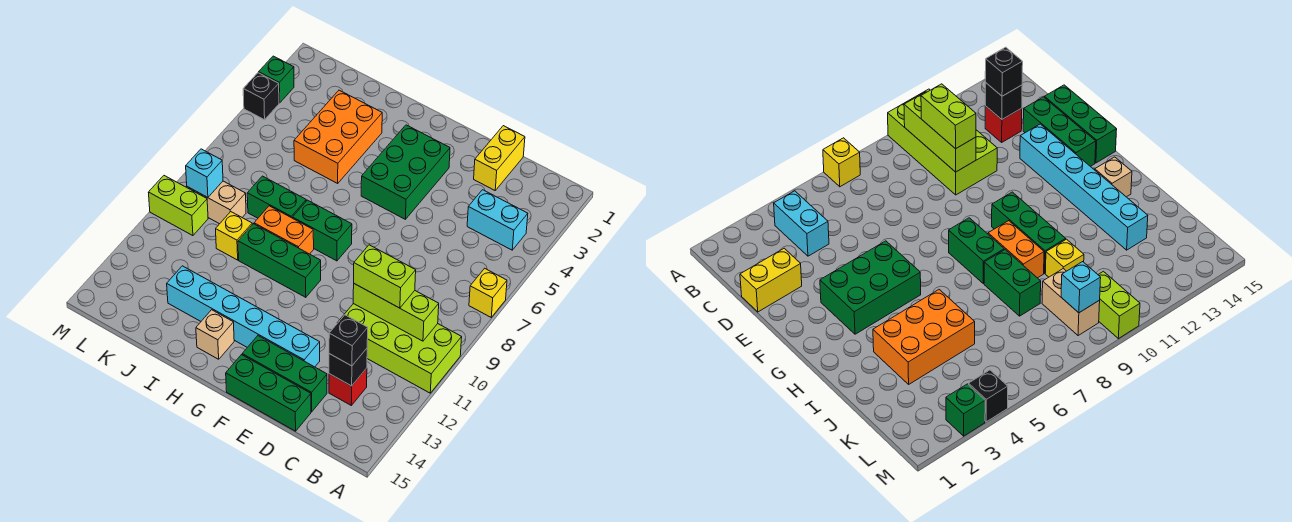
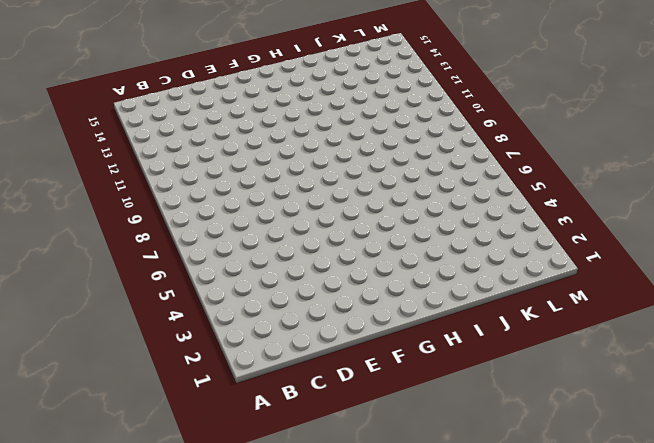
none -> yellow brick A7 level 1
none -> lime brick A10:D11 level 1
none -> cyan brick B4:C4 level 1

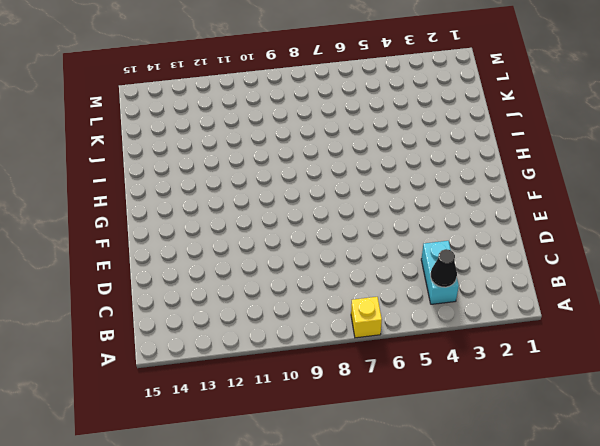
black cone B4 level 2 -> none
none -> lime brick A10:D11 level 1
none -> red brick C13 level 1
none -> yellow brick D1:D2 level 1

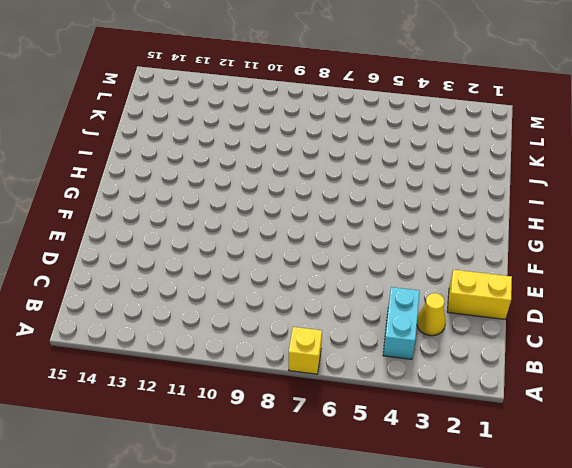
yellow cone C3 level 1 -> none
none -> lime brick A10:D11 level 1
none -> red brick C13 level 1
none -> green brick D14:F14 level 1

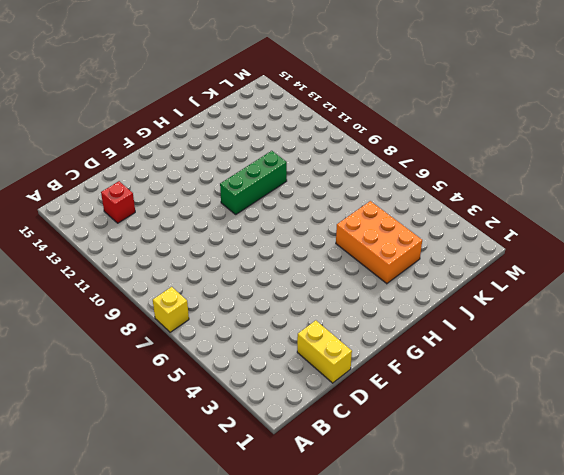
none -> lime brick A10:D11 level 1
none -> cyan brick B4:C4 level 1
none -> green brick D14:F14 level 1

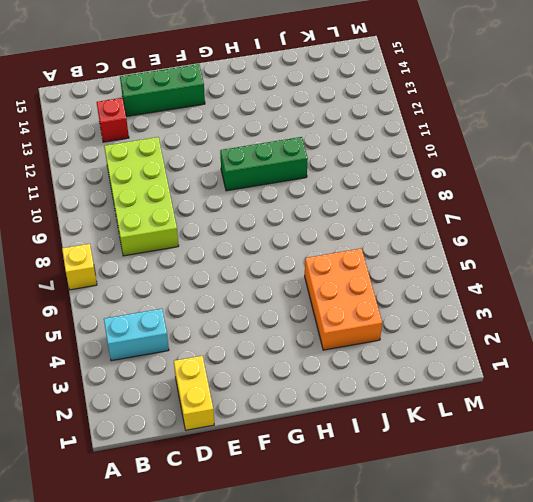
lime brick C8:D11 level 1 -> lime brick A10:D11 level 1
none -> green brick D15:F15 level 1
none -> cyan brick E13:J13 level 1
none -> green brick F3:G5 level 1

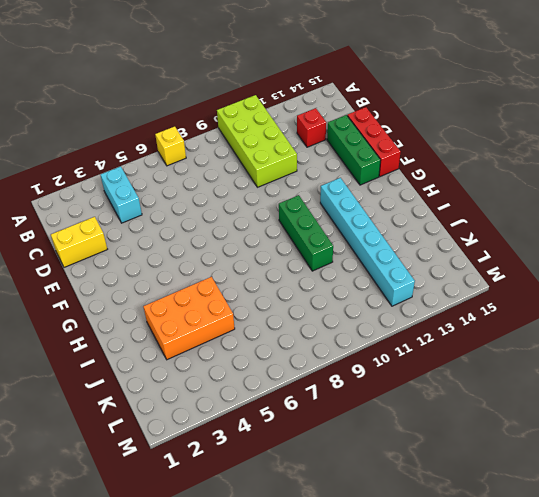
red brick D15:F15 level 1 -> green brick D15:F15 level 1
cyan brick G12:L12 level 1 -> cyan brick E13:J13 level 1
none -> green brick F3:G5 level 1
none -> green brick G8:H8 level 1
none -> orange brick H9:I9 level 1

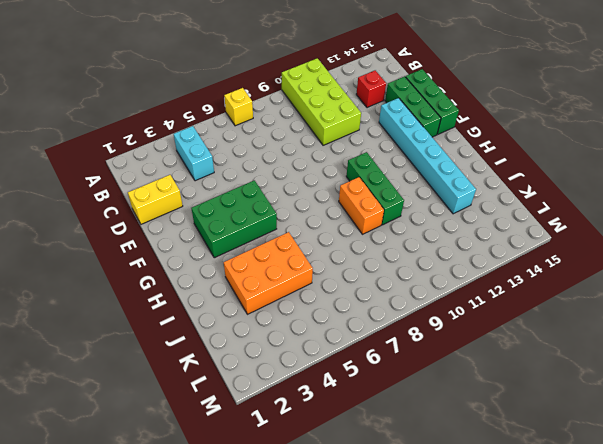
none -> green brick G8:H8 level 1
none -> tan brick H14 level 1
none -> green brick I8:J8 level 1

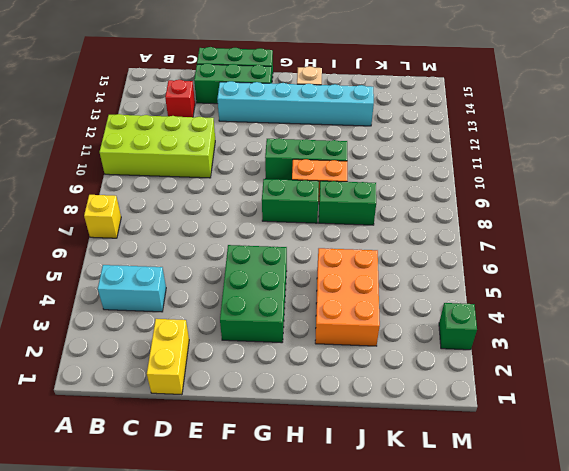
none -> yellow brick J10 level 1
none -> tan brick K9:L9 level 1
none -> lime brick L10:M10 level 1

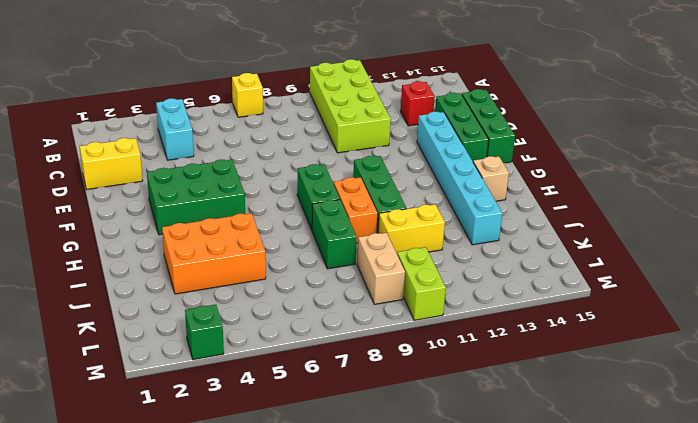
yellow brick J10:J11 level 1 -> yellow brick J10 level 1
none -> black brick M4 level 1
none -> lime brick B10:D10 level 2
none -> black brick C13 level 2

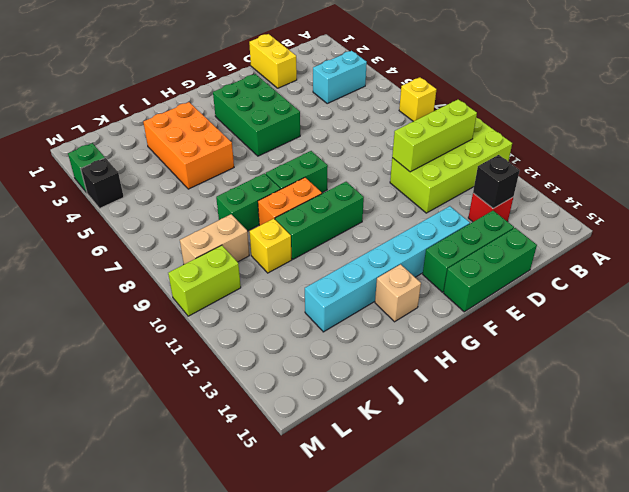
none -> cyan brick L9 level 2
none -> lime brick C10:D10 level 3
none -> black brick C13 level 3

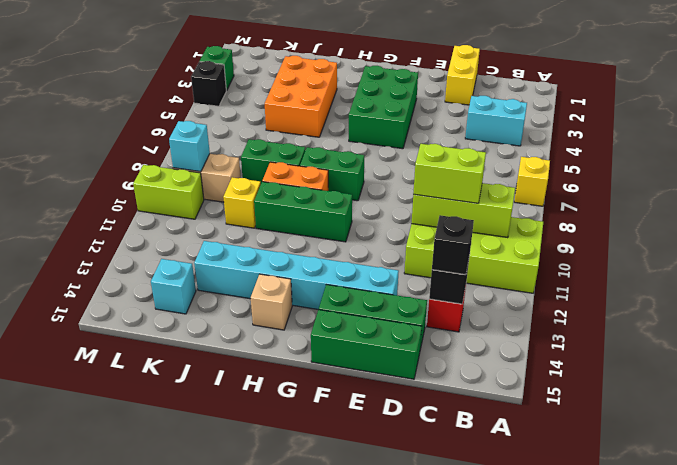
cyan brick K14 level 1 -> none

